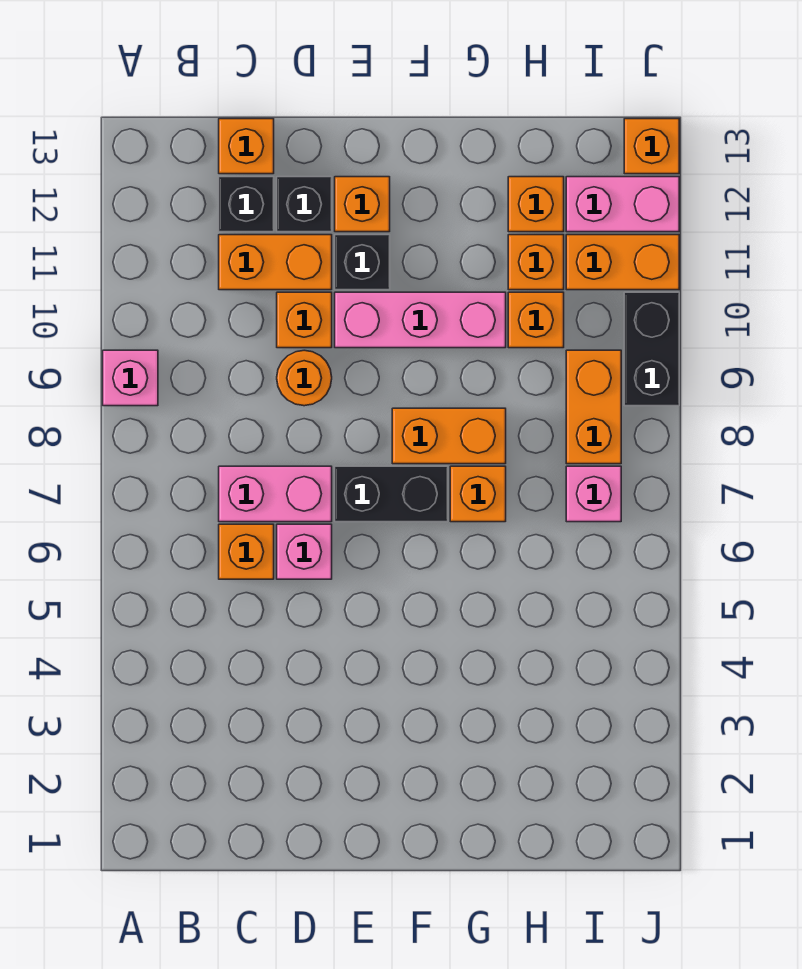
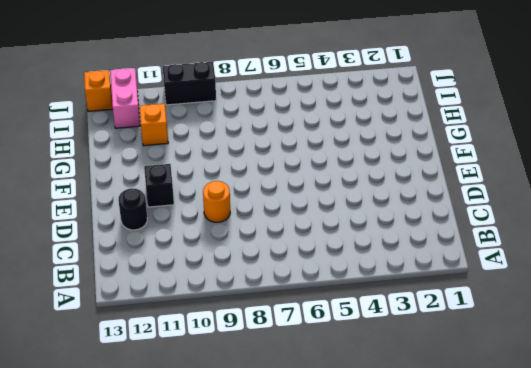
black round brick D12 level 1 -> black brick D12 level 1
none -> pink brick A9 level 1
none -> orange brick C6 level 1
none -> pink brick C7:D7 level 1

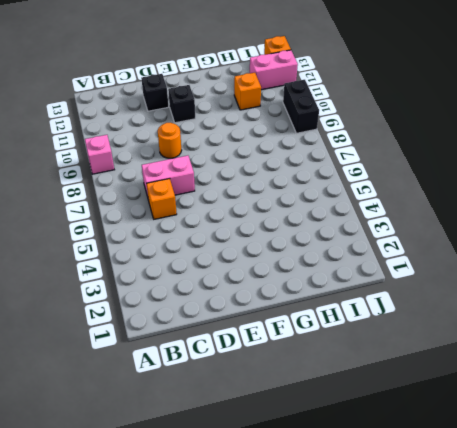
none -> orange brick C11:D11 level 1
none -> black brick C12 level 1
none -> orange brick C13 level 1

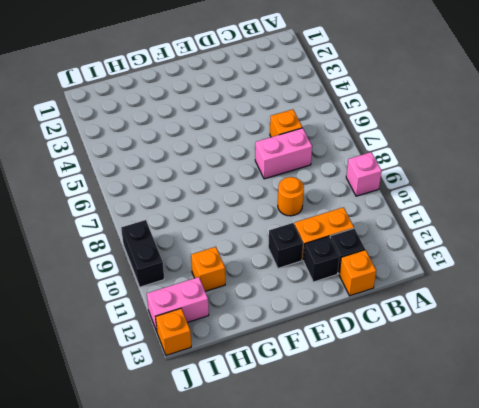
none -> pink brick D6 level 1
none -> orange brick D10 level 1
none -> black brick E7:F7 level 1

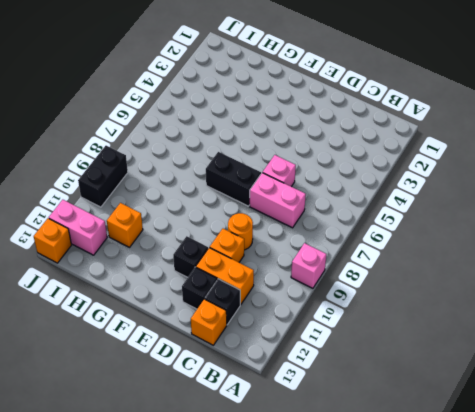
none -> orange brick C6 level 1
none -> pink brick E10:G10 level 1
none -> orange brick E12 level 1

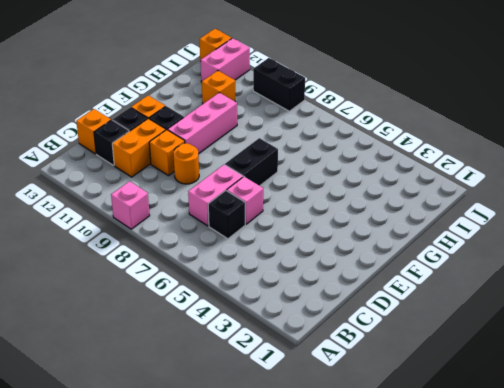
black brick C6 level 1 -> orange brick C6 level 1
none -> orange brick F8:G8 level 1
none -> orange brick G7 level 1
none -> orange brick H10 level 1

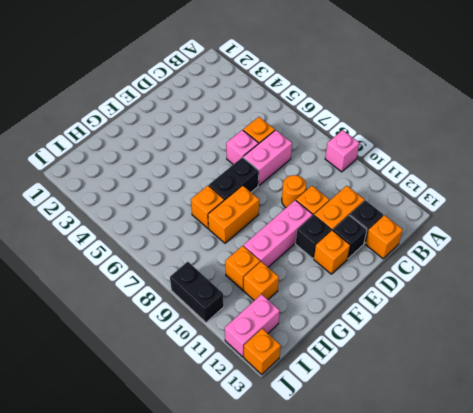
none -> orange brick H12 level 1
none -> pink brick I7 level 1
none -> orange brick I8:I9 level 1

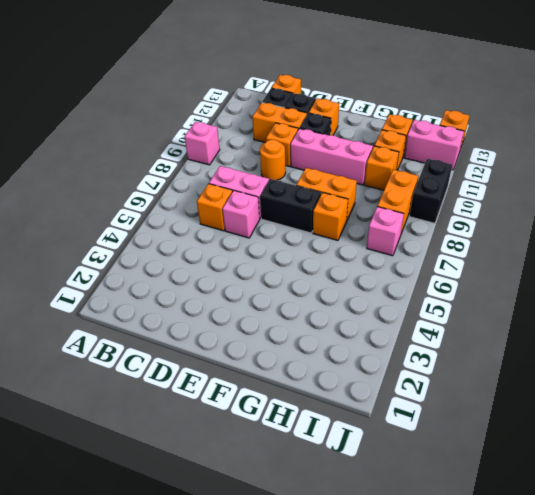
none -> orange brick I11:J11 level 1

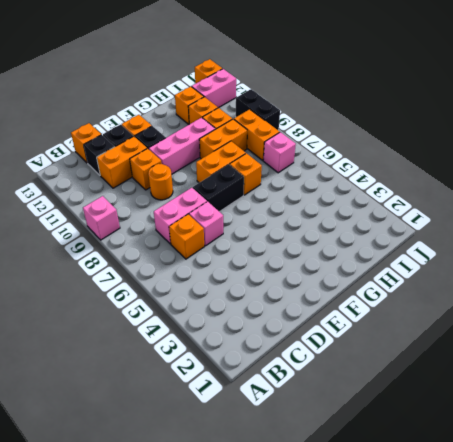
orange brick G9:H9 level 1 -> orange brick I11:J11 level 1

